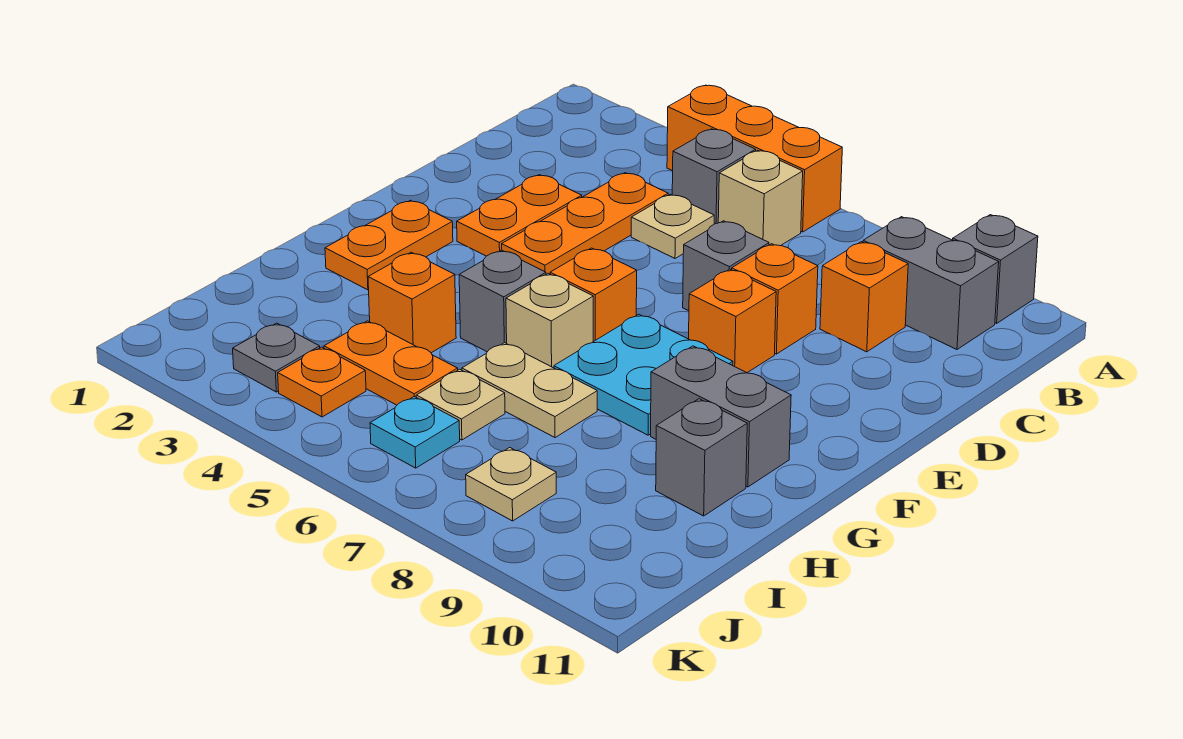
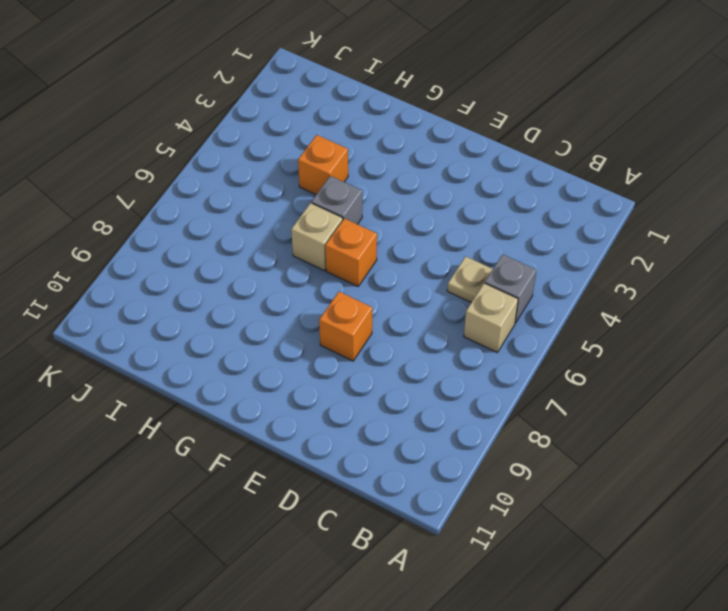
none -> orange brick A4:A6 level 1
none -> grey brick A10 level 1
none -> grey brick B9:B10 level 1

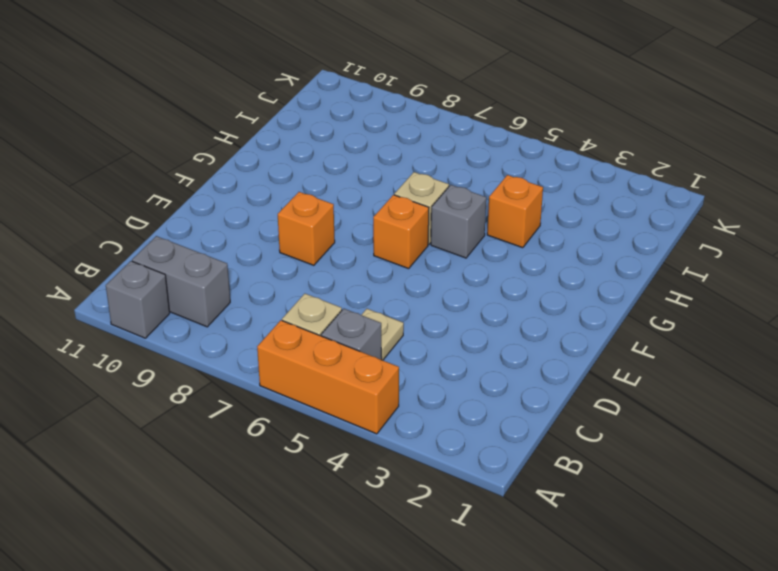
none -> orange plate C4:E4 level 1
none -> orange brick C9 level 1
none -> orange plate D3:E3 level 1

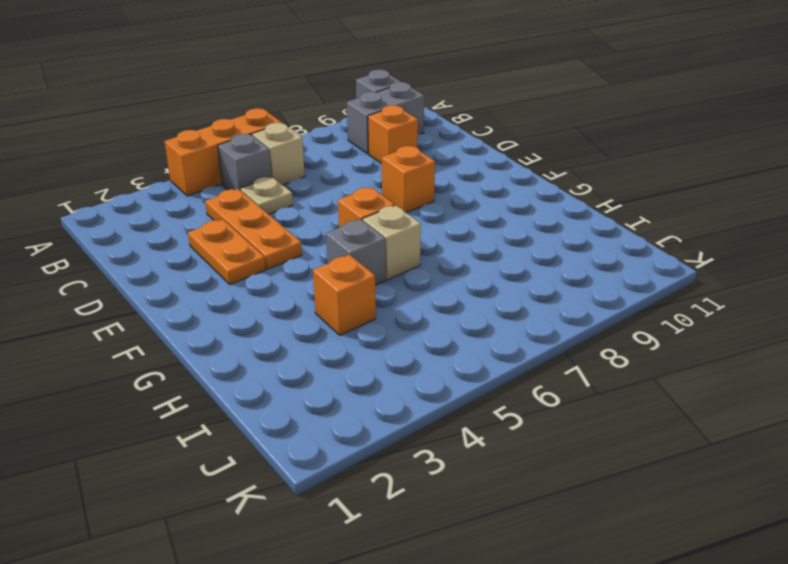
none -> grey brick D7 level 1
none -> orange brick D8 level 1
none -> orange plate F2:G2 level 1

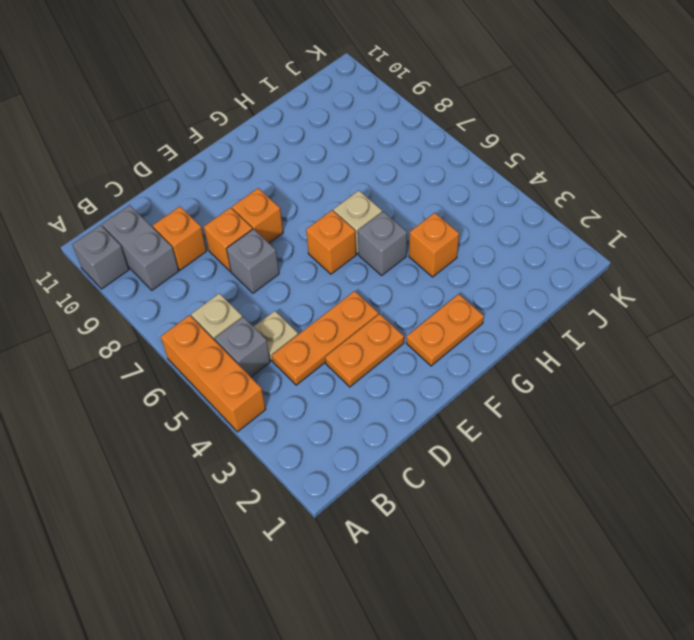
none -> cyan plate F7:G8 level 1
none -> grey brick G9:G10 level 1
none -> tan plate H6:H7 level 1

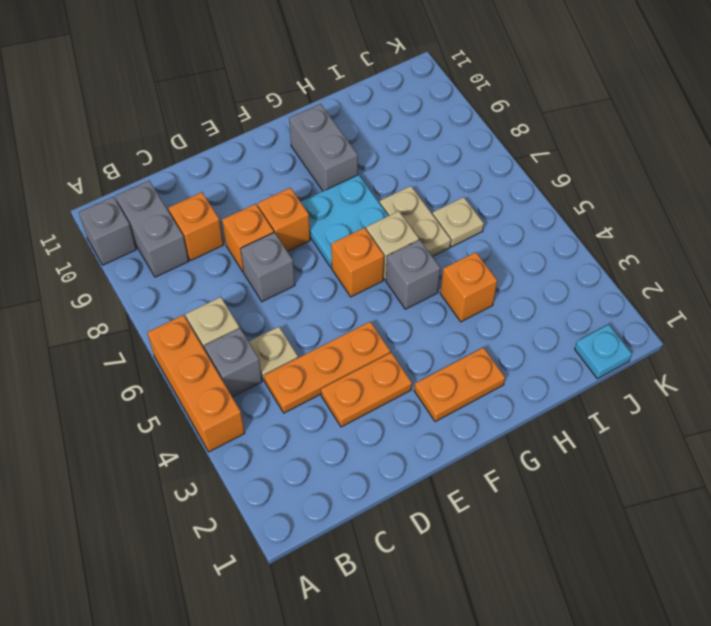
cyan plate J1 level 1 -> cyan plate J6 level 1
none -> grey brick H10 level 1
none -> orange plate I4:I5 level 1
none -> grey plate J3 level 1

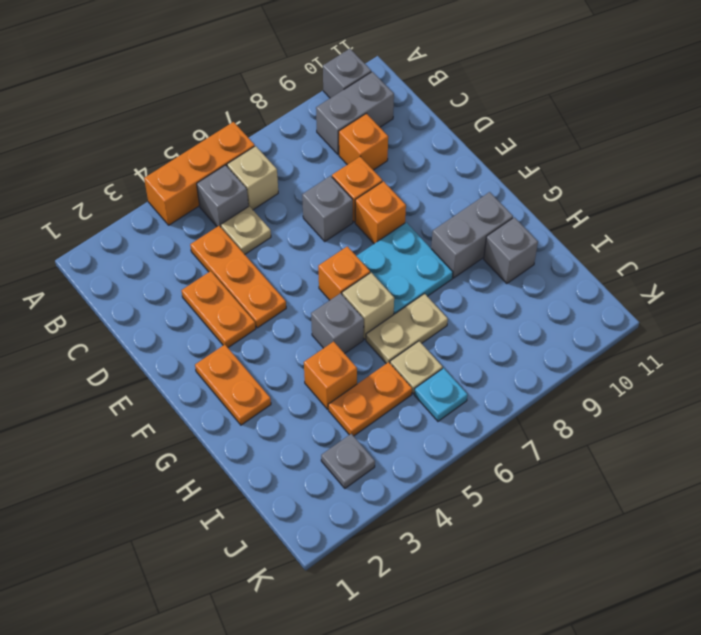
none -> orange plate J4 level 1
none -> tan plate J8 level 1

